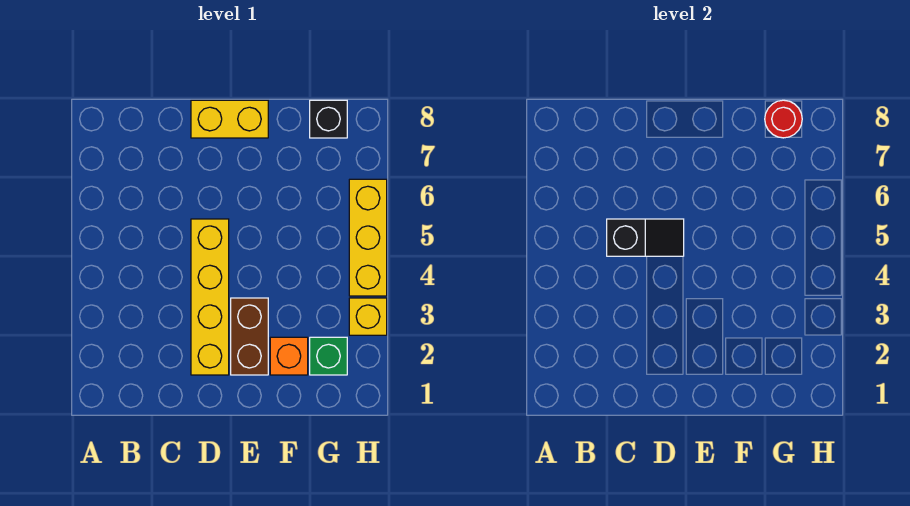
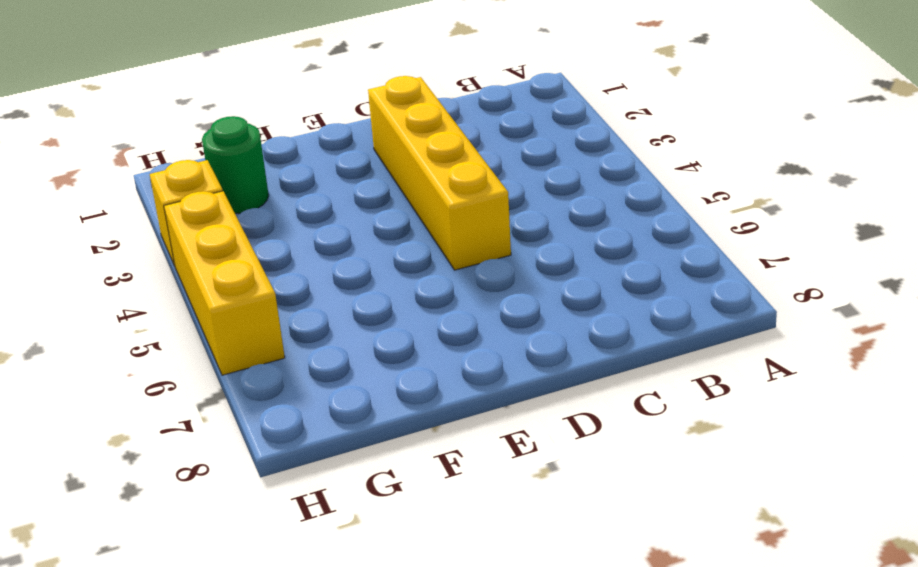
green round brick G2 level 1 -> green brick G2 level 1
none -> yellow brick D8:E8 level 1
none -> brown brick E2:E3 level 1

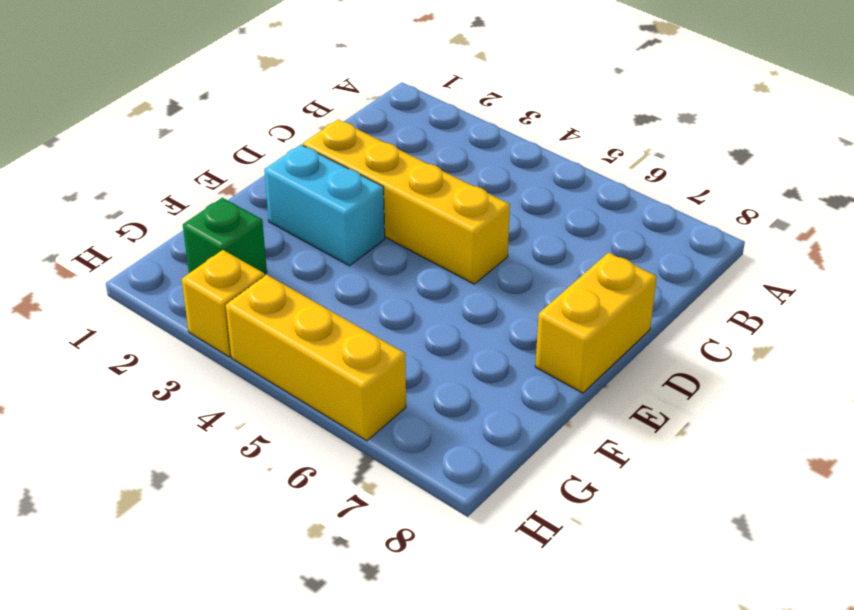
cyan brick E2:E3 level 1 -> brown brick E2:E3 level 1
none -> orange brick F2 level 1
none -> black brick G8 level 1

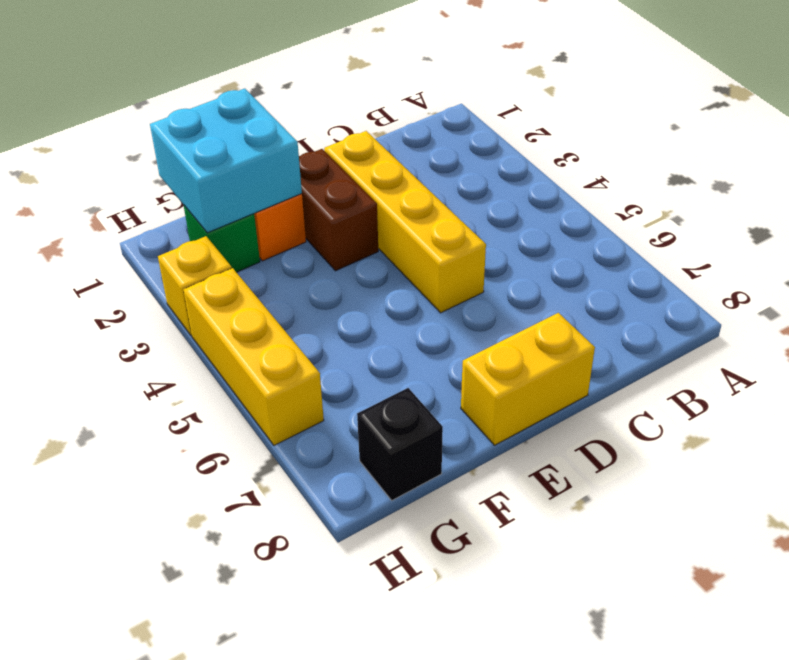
cyan brick F1:G2 level 2 -> none
none -> black slope C5:D5 level 2 top C
none -> red round brick G8 level 2

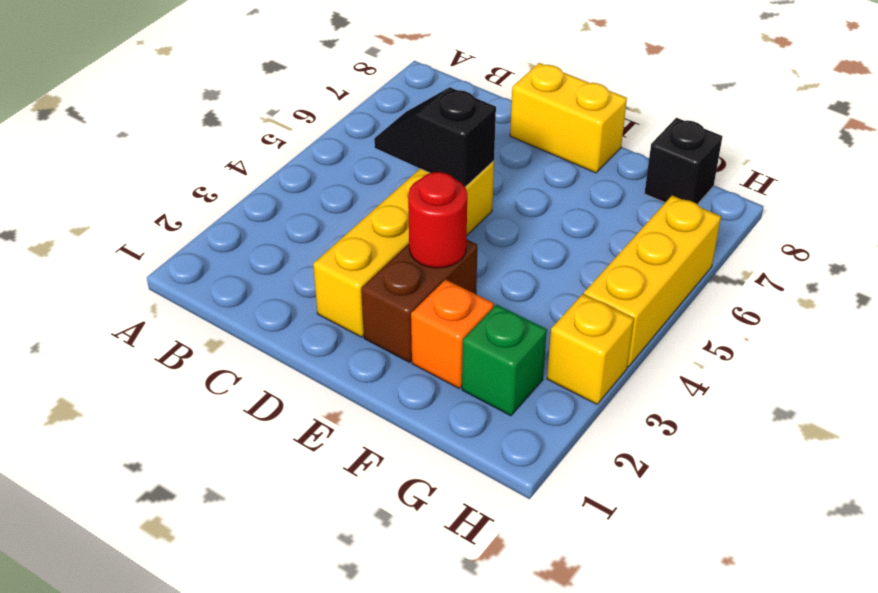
black slope C5:D5 level 2 top D -> black slope C5:D5 level 2 top C
red round brick E3 level 2 -> red round brick G8 level 2

